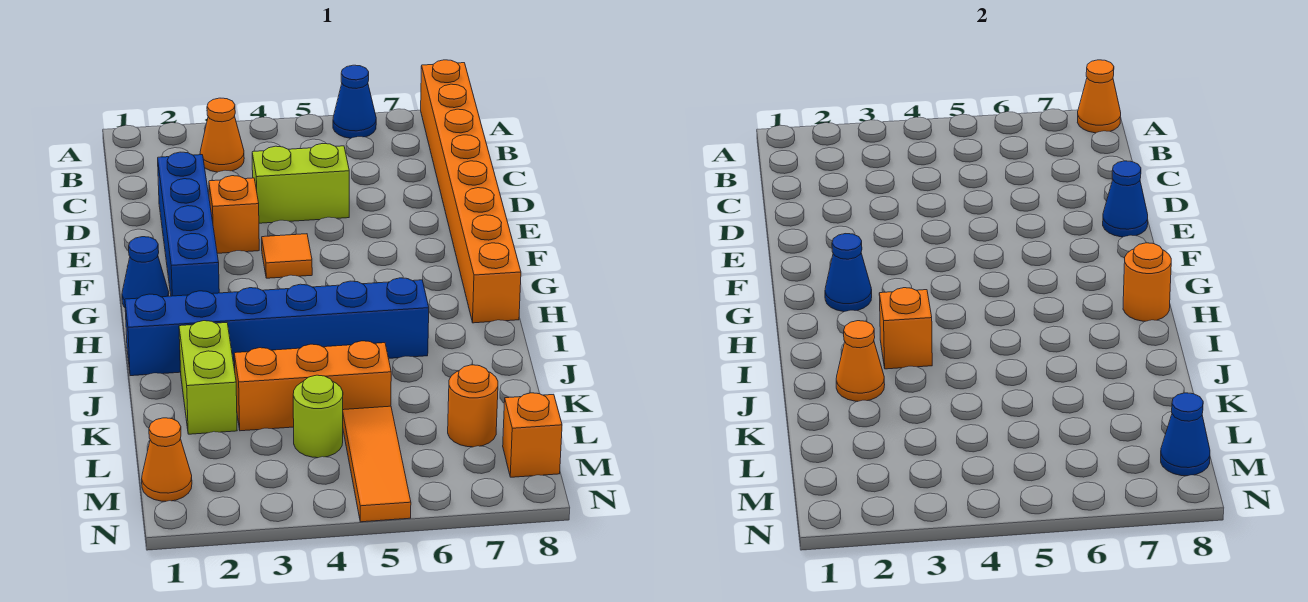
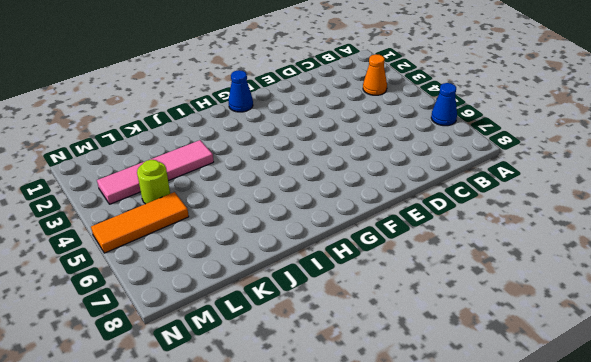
pink tile J3:M3 level 1 -> orange brick K3:K5 level 1
none -> orange brick A8:H8 level 1
none -> blue brick D2:G2 level 1
none -> lime brick D4:D5 level 1

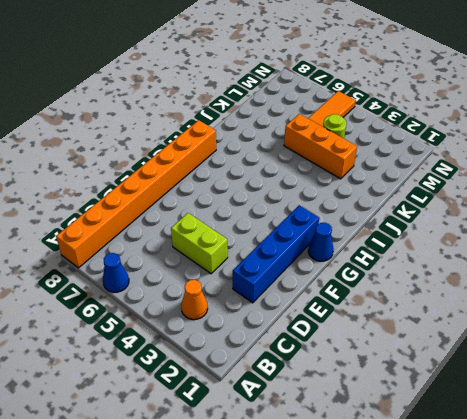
none -> orange brick E3 level 1
none -> orange tile F4 level 1
none -> blue brick I1:I6 level 1

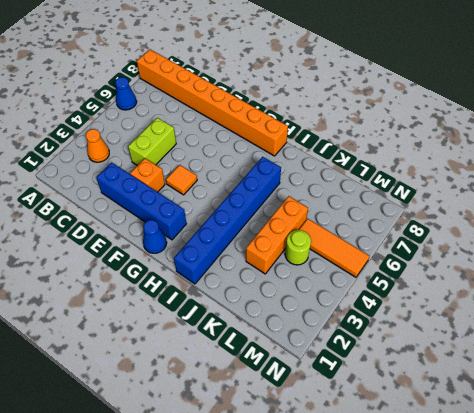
none -> lime brick J2:K2 level 1
none -> orange round brick L7 level 1
none -> orange cone M1 level 1

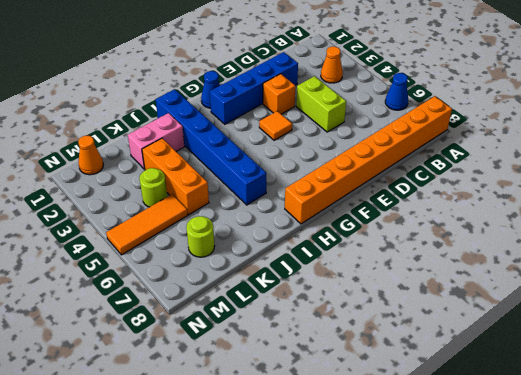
pink brick J2:K2 level 1 -> lime brick J2:K2 level 1
lime round brick L7 level 1 -> orange round brick L7 level 1
none -> orange brick M8 level 1
none -> orange cone A8 level 2
none -> blue cone E8 level 2

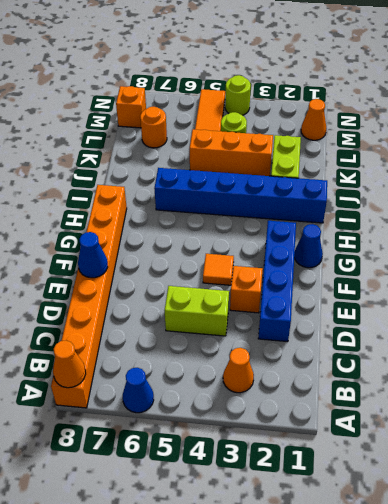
lime round brick N4 level 1 -> none
none -> blue cone G2 level 2
none -> orange round brick H8 level 2
none -> orange brick I3 level 2

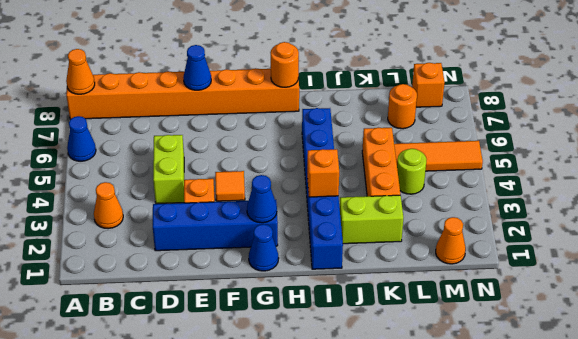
none -> orange cone J2 level 2
none -> blue cone M8 level 2

